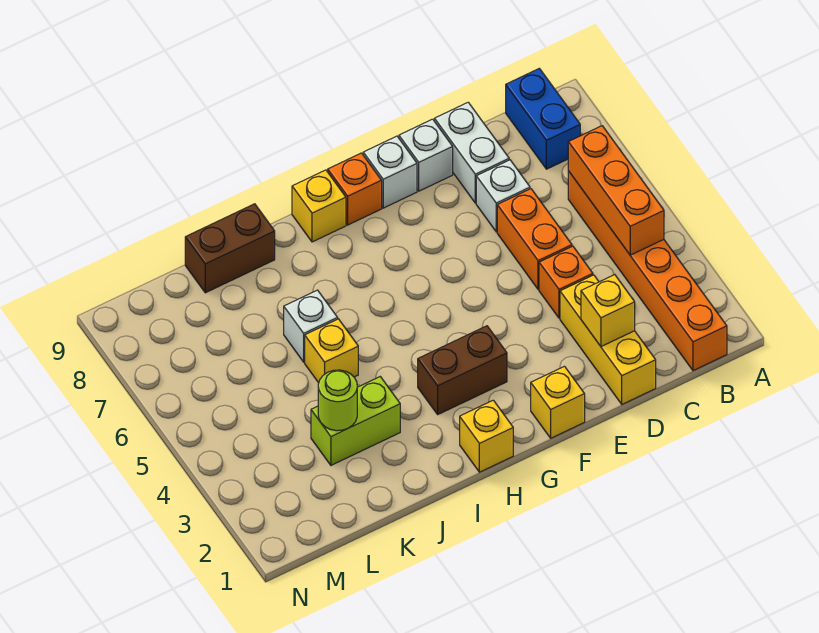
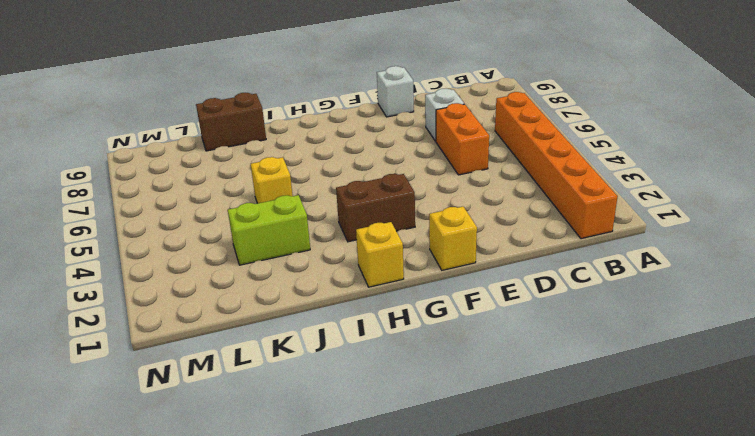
none -> blue brick B8:B9 level 1
none -> yellow brick D1:D3 level 1
none -> orange brick D4 level 1

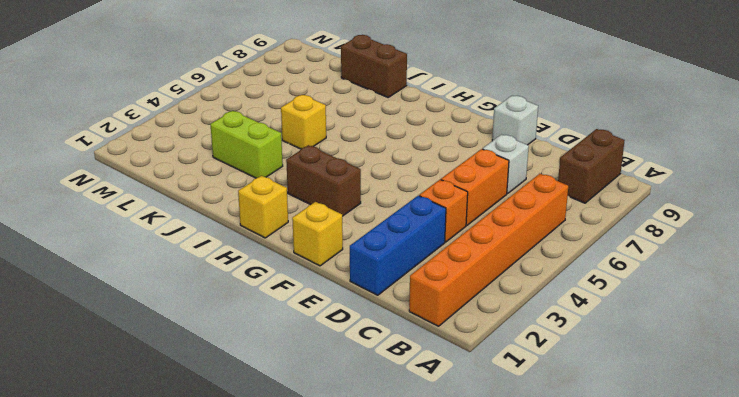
brown brick B8:B9 level 1 -> blue brick B8:B9 level 1
blue brick D1:D3 level 1 -> yellow brick D1:D3 level 1
none -> white brick D8:D9 level 1
none -> white brick F9 level 1
none -> orange brick G9 level 1

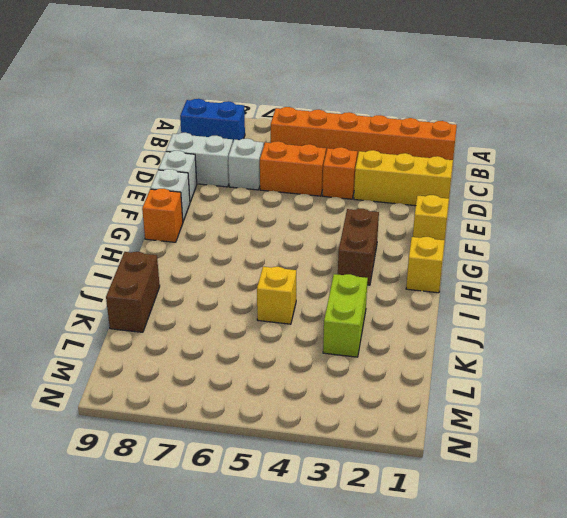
none -> yellow brick H9 level 1
none -> white brick J6 level 1
none -> orange brick B4:B6 level 2

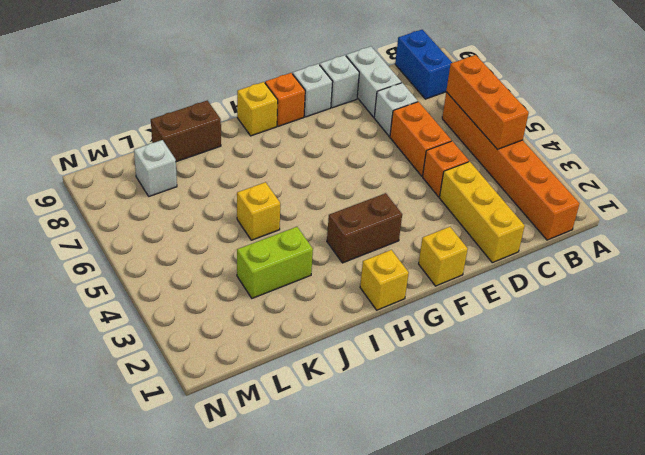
white brick L8 level 1 -> white brick J6 level 1
none -> yellow brick D2 level 2
none -> lime round brick K3 level 2

